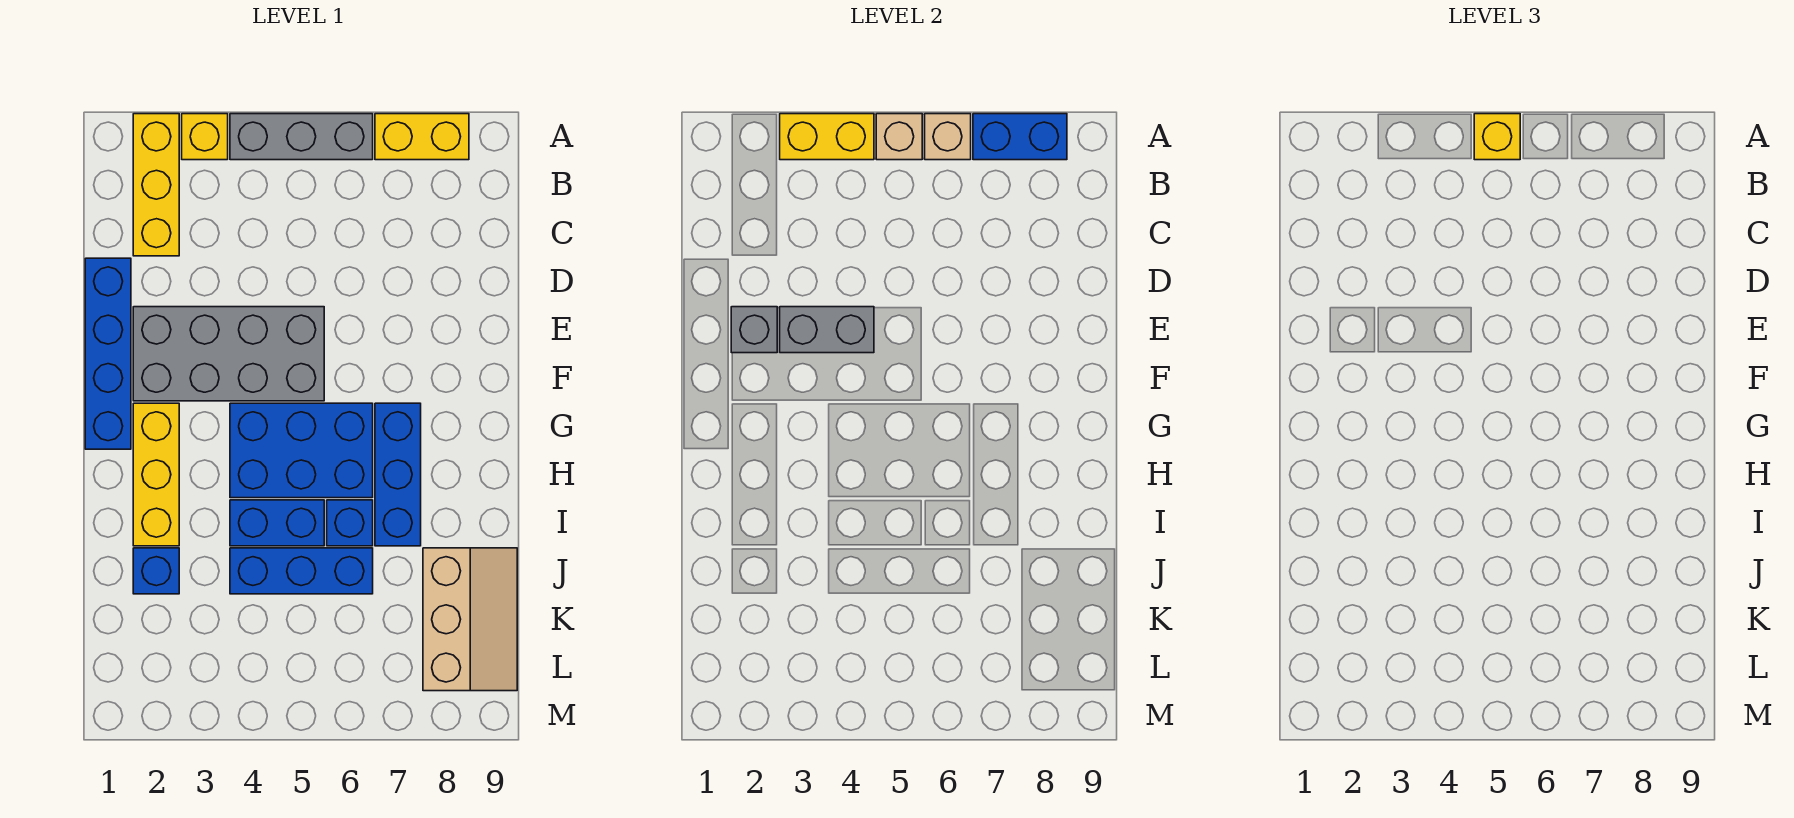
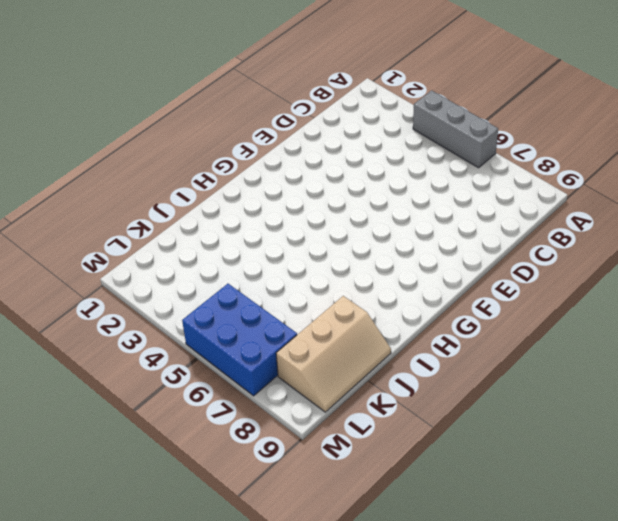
blue brick L5:M7 level 1 -> blue brick G4:H6 level 1
none -> yellow brick A2:C2 level 1
none -> yellow brick A3 level 1
none -> yellow brick A7:A8 level 1

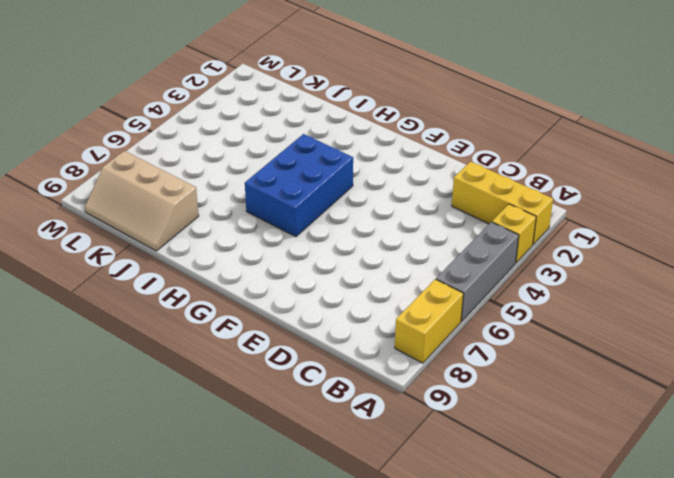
none -> blue brick D1:G1 level 1
none -> grey brick E2:F5 level 1
none -> yellow brick G2:I2 level 1

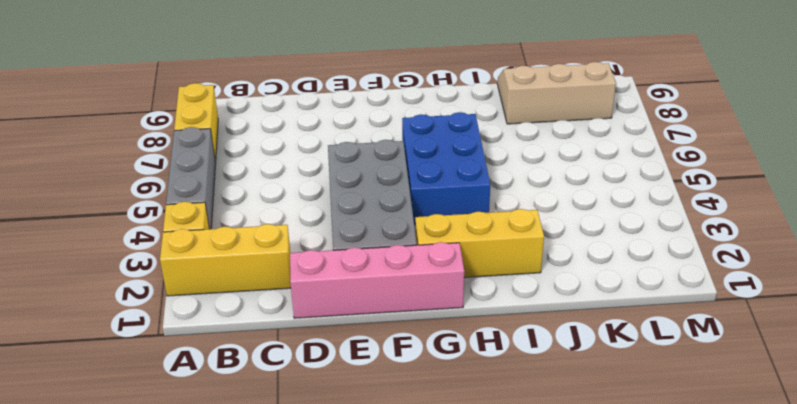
pink brick D1:G1 level 1 -> blue brick D1:G1 level 1
none -> blue brick G7:I7 level 1
none -> blue brick I4:I5 level 1
none -> blue brick I6 level 1

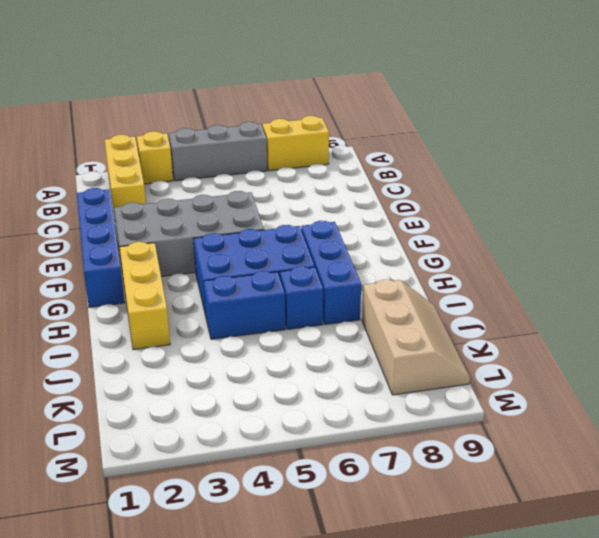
none -> blue brick J2 level 1
none -> blue brick J4:J6 level 1
none -> yellow brick A3:A4 level 2

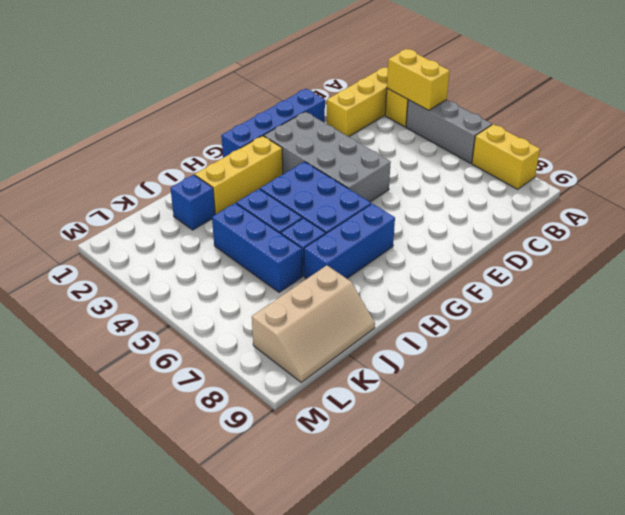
none -> tan brick A5 level 2
none -> tan brick A6 level 2
none -> blue brick A7:A8 level 2

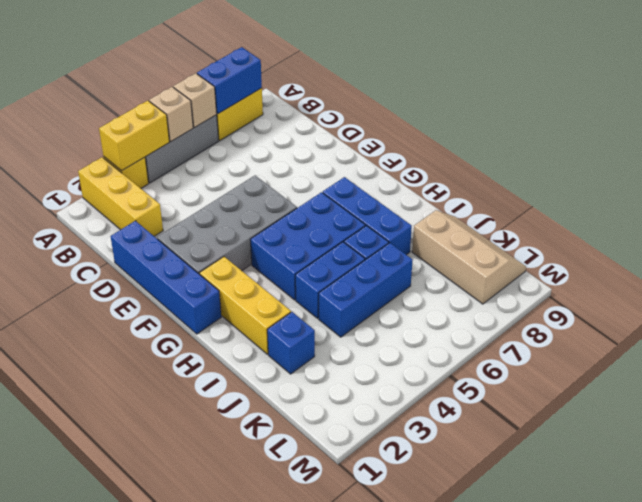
none -> grey brick E2 level 2
none -> grey brick E3:E4 level 2
none -> yellow brick A5 level 3

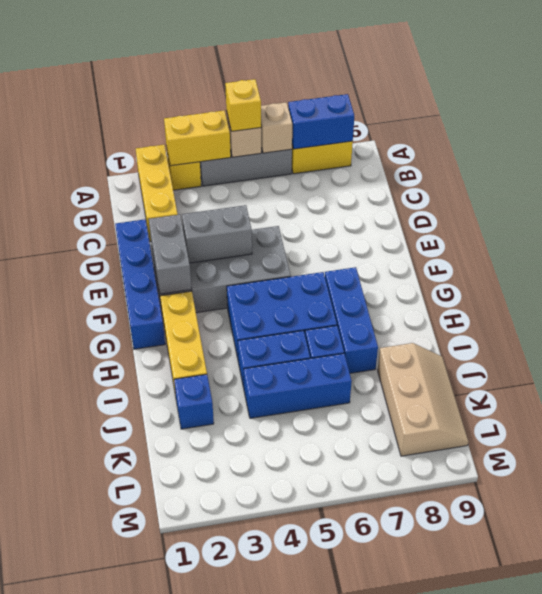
grey brick E2:F2 level 2 -> grey brick E2 level 2

